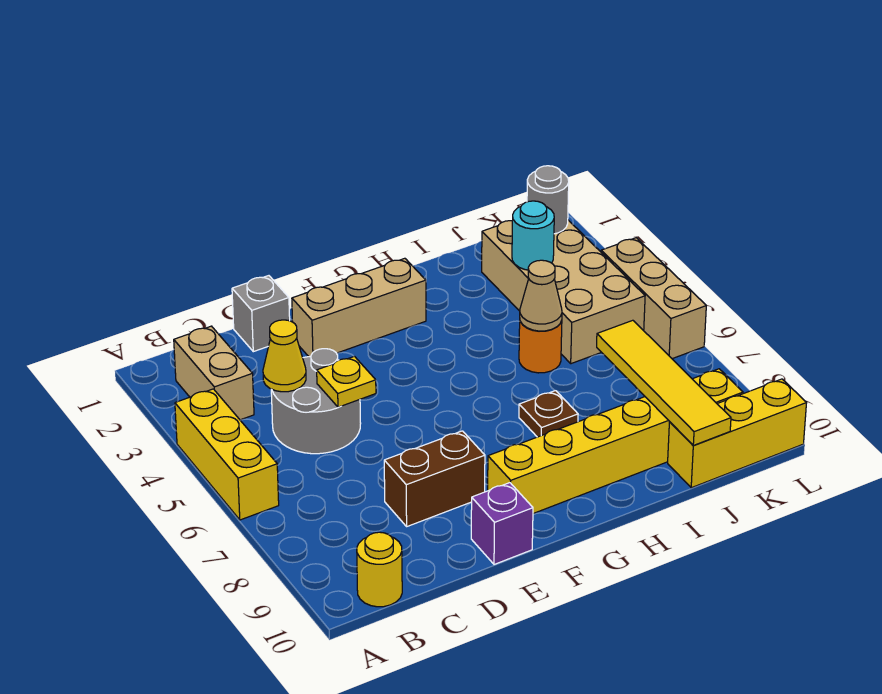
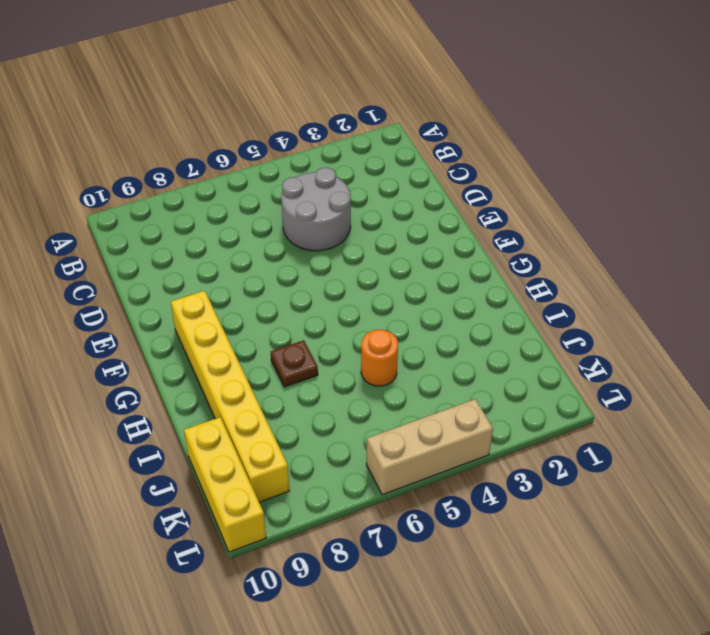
none -> yellow brick A4:A6 level 1
none -> tan brick B2:B3 level 1
none -> yellow round brick B10 level 1

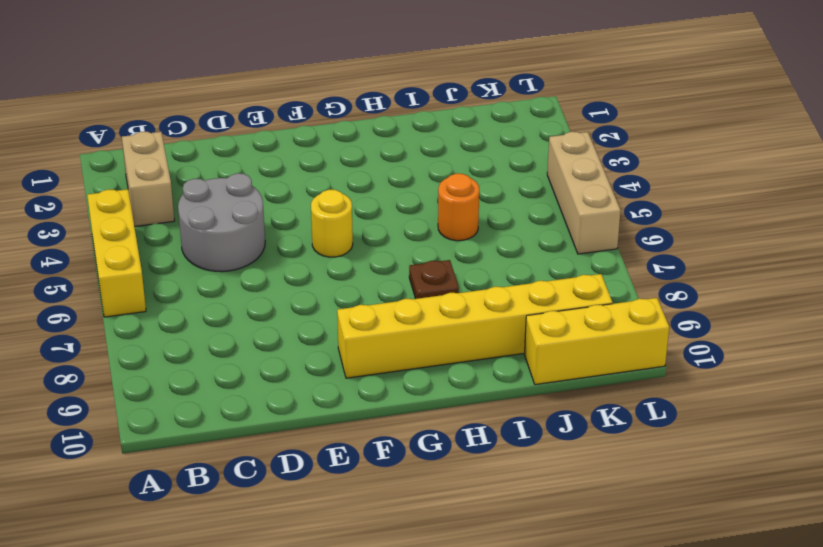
yellow round brick F5 level 1 -> yellow round brick B10 level 1
none -> grey brick D1 level 1
none -> brown brick D8:E8 level 1
none -> tan brick E2:G2 level 1

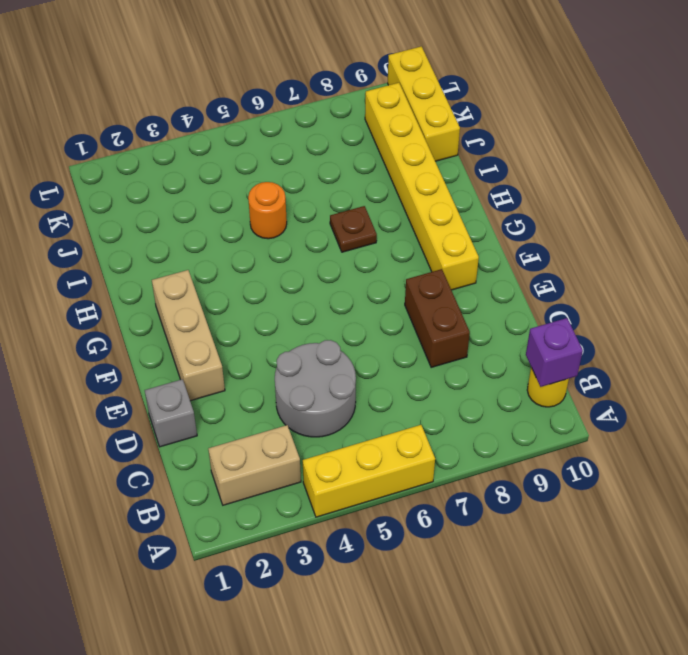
purple brick B10 level 2 -> purple brick E10 level 1
none -> tan brick J2:K5 level 1
none -> tan brick L4:L6 level 1
none -> yellow cone C4 level 2

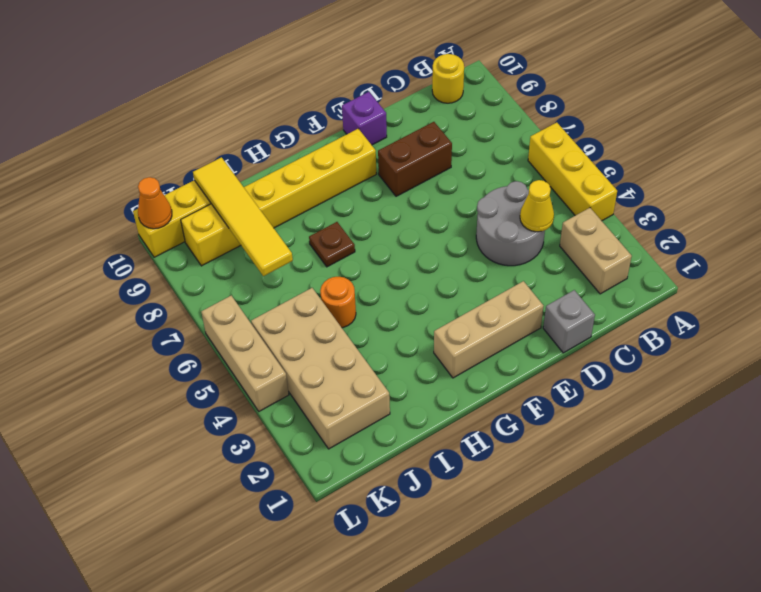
orange cone L10 level 2 -> none
none -> yellow plate D5 level 2
none -> tan cone I5 level 2
none -> cyan round brick J3 level 2

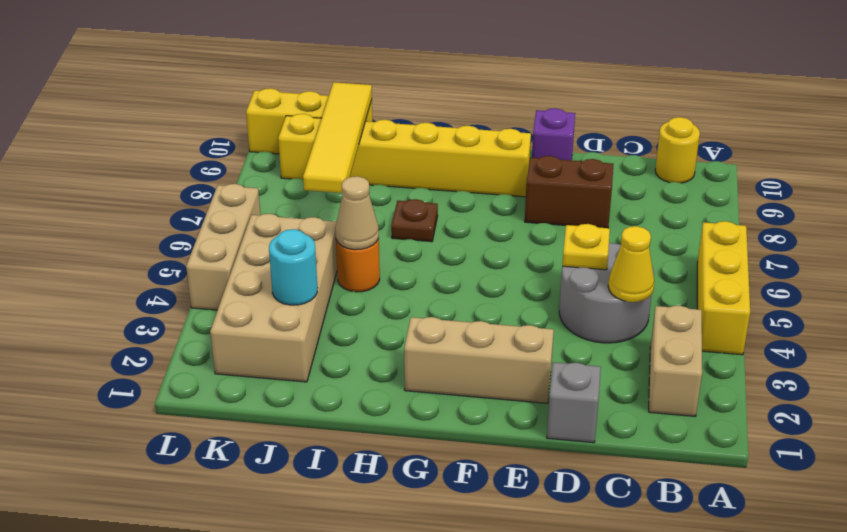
none -> grey round brick K2 level 2

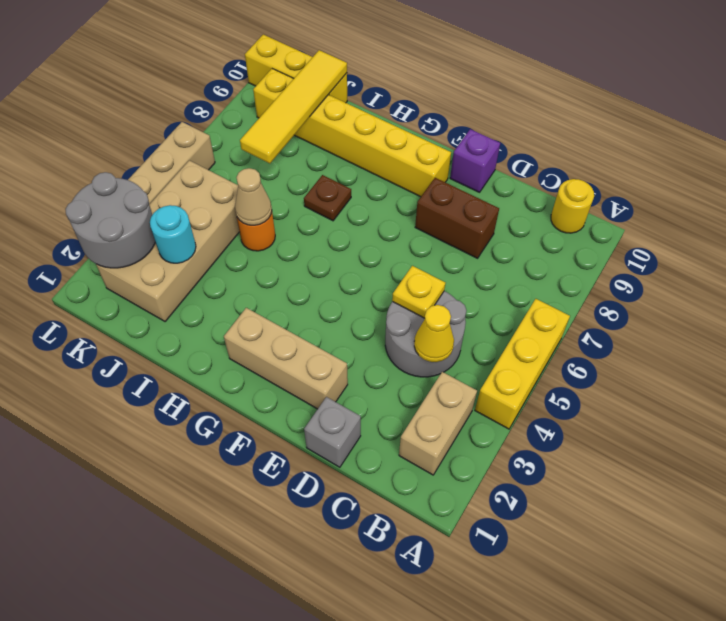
grey round brick K2:L3 level 2 -> grey round brick K2 level 2

